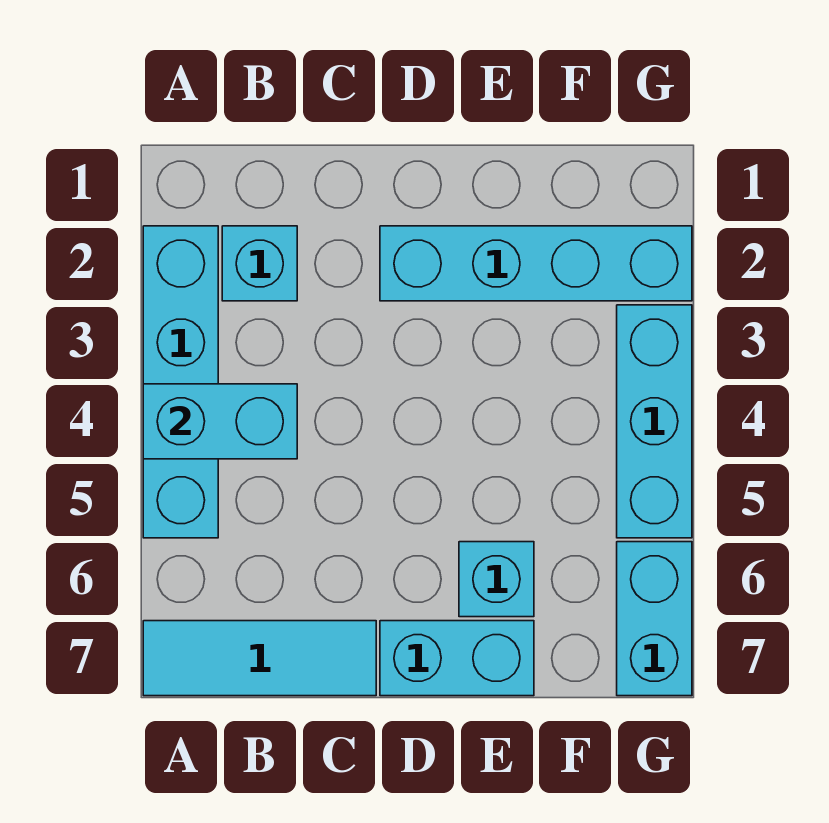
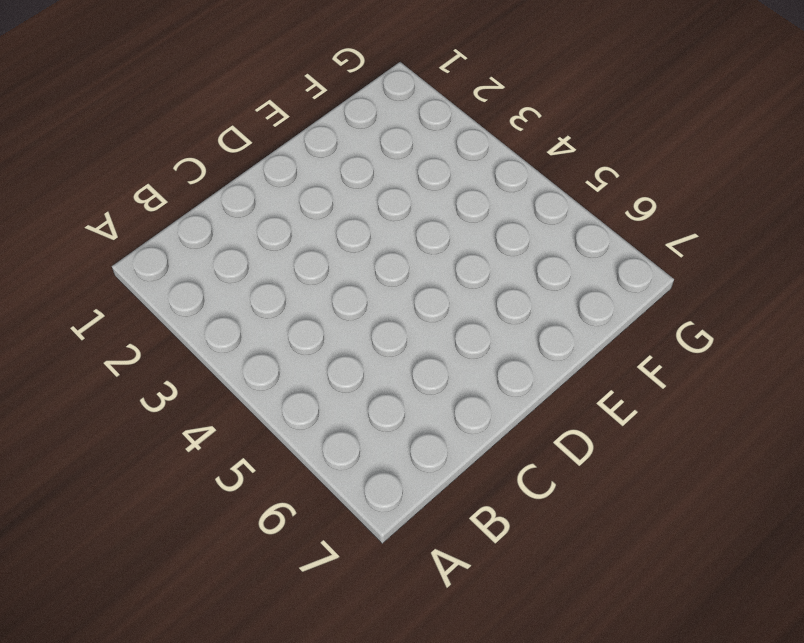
none -> cyan brick A2:A5 level 1
none -> cyan tile A7:C7 level 1

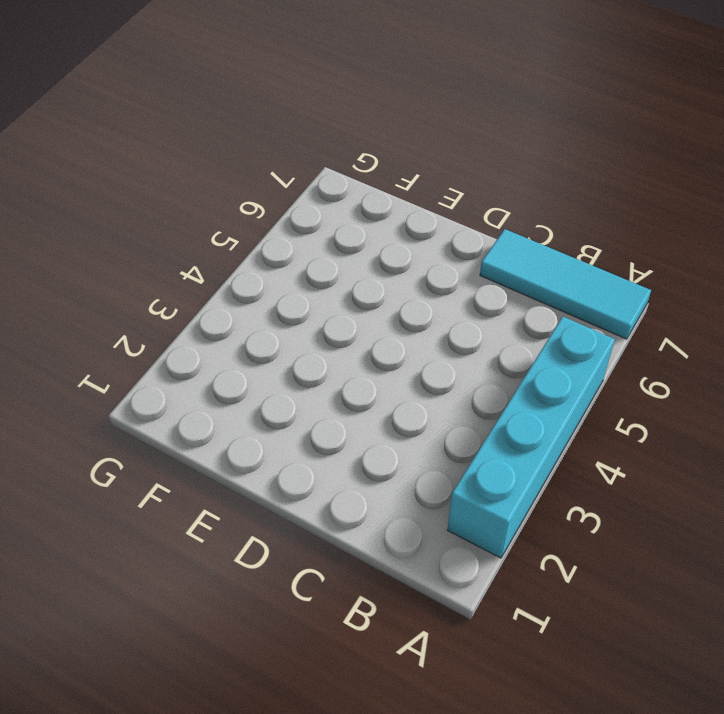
none -> cyan brick B2 level 1
none -> cyan brick D2:G2 level 1

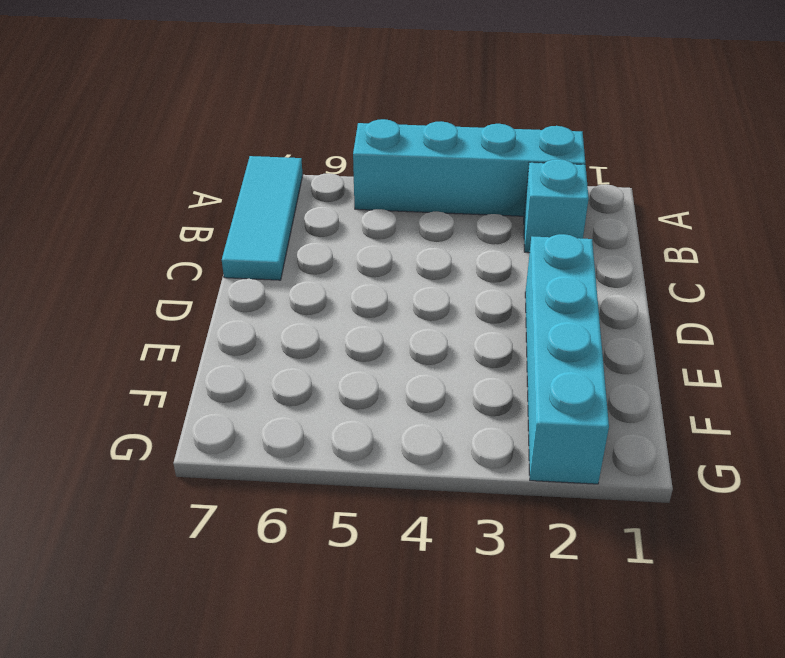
none -> cyan brick D7:E7 level 1
none -> cyan brick E6 level 1

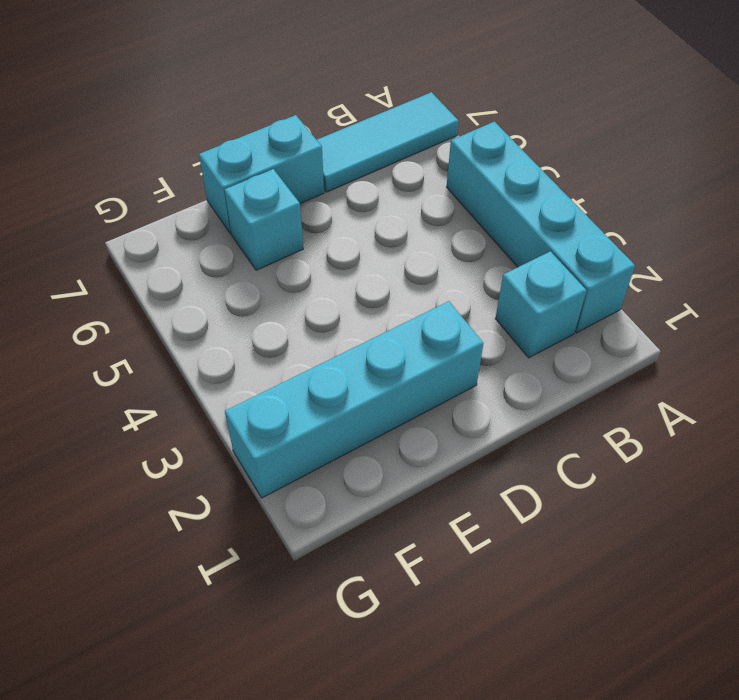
none -> cyan brick G3:G5 level 1
none -> cyan brick G6:G7 level 1

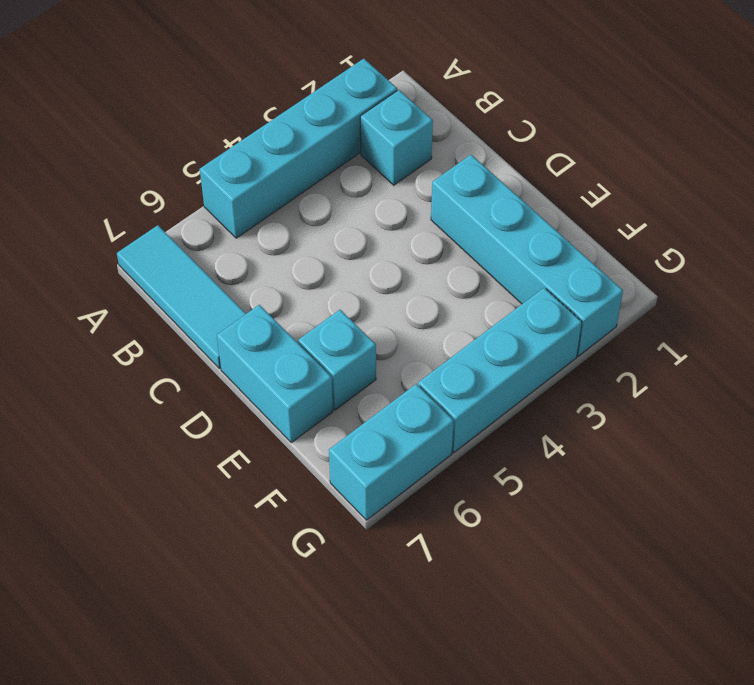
none -> cyan brick A4:B4 level 2

